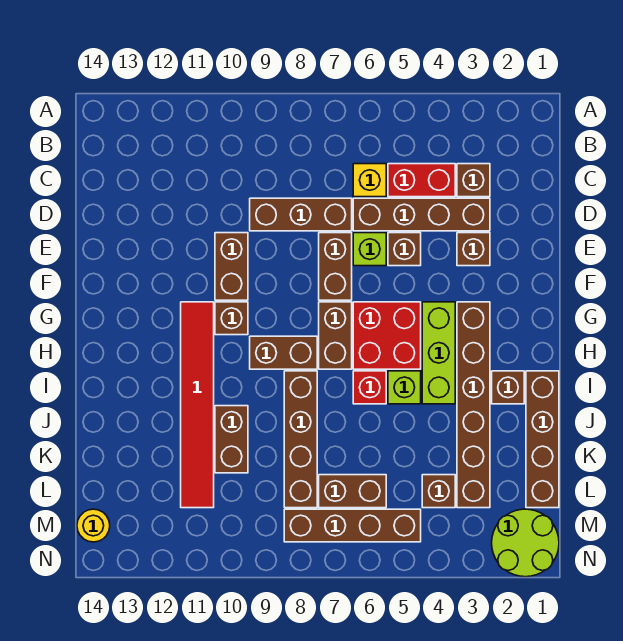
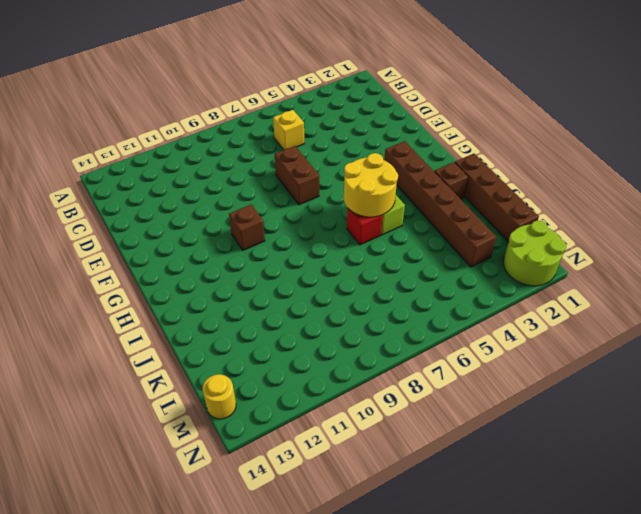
yellow round brick H5:I6 level 2 -> none
none -> brown brick C3 level 1
none -> red brick C4:C5 level 1
none -> brown brick D3:D6 level 1

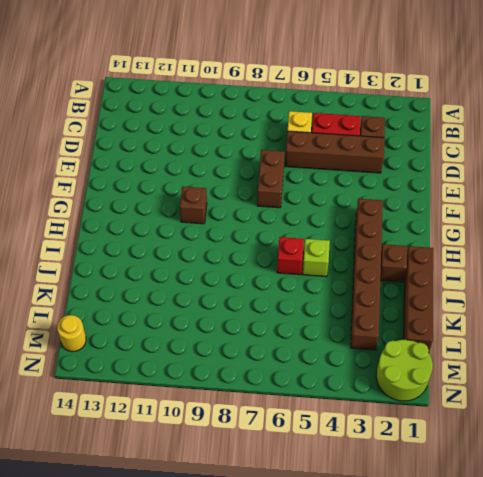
none -> brown brick D7:D9 level 1
none -> brown brick E3 level 1
none -> brown brick E5 level 1

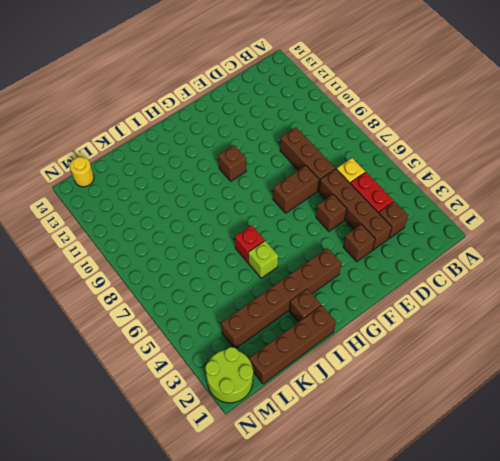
none -> lime brick E6 level 1
none -> brown brick E10:F10 level 1
none -> lime brick G4:I4 level 1

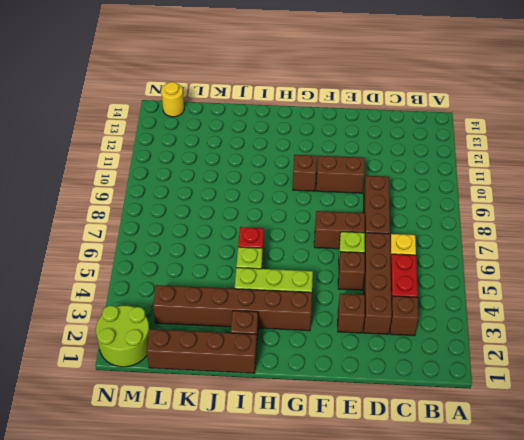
none -> red brick G5:H6 level 1
none -> brown brick G7:H7 level 1
none -> red tile G11:L11 level 1

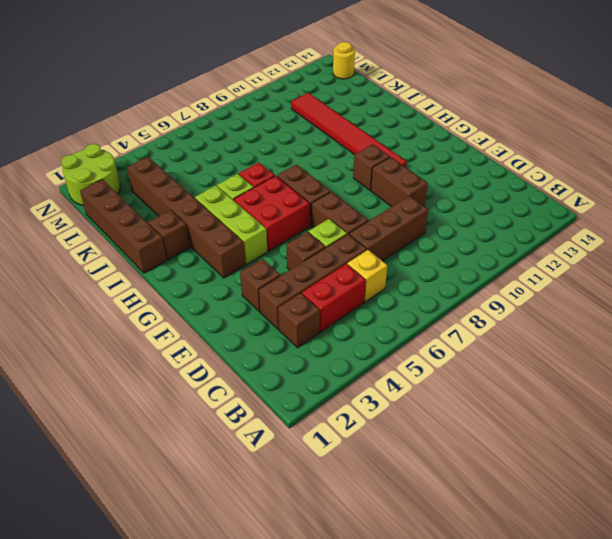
none -> brown brick H8:H9 level 1
none -> brown brick I8:L8 level 1
none -> brown brick J10:K10 level 1

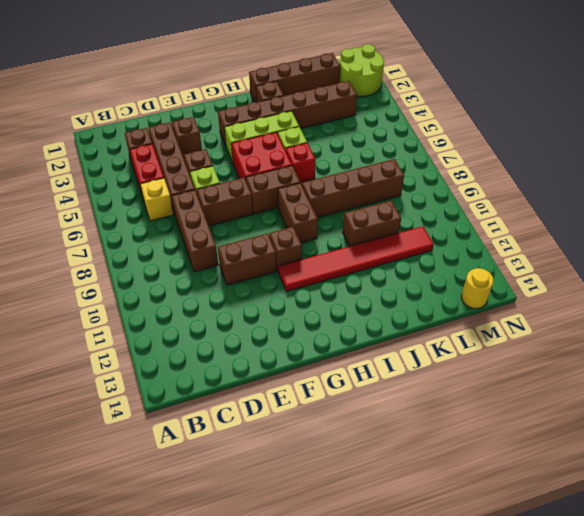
none -> brown brick L4 level 1
none -> brown brick L6:L7 level 1
none -> brown brick M5:M8 level 1

